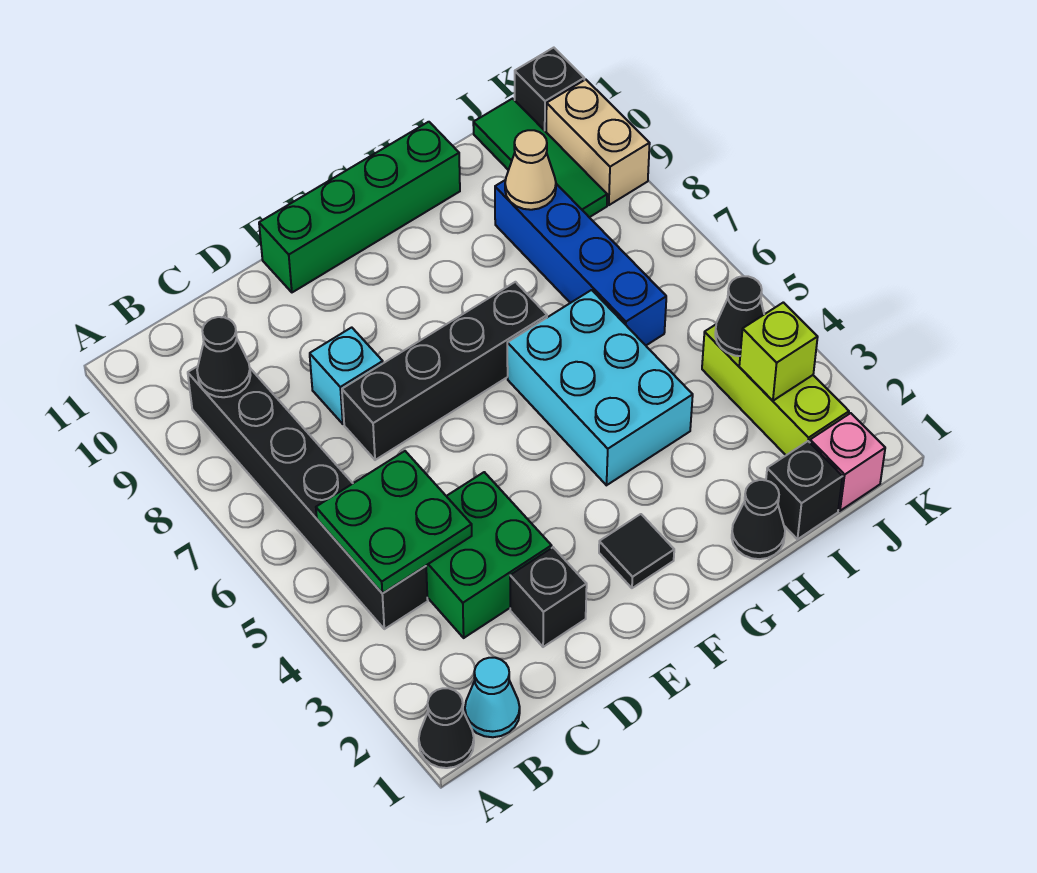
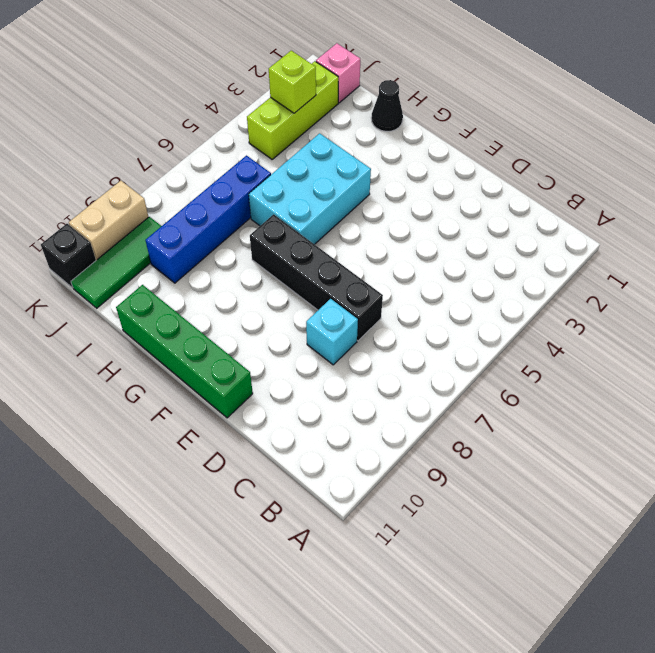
none -> black cone A1 level 1
none -> cyan cone B1 level 1
none -> black brick B4:B9 level 1

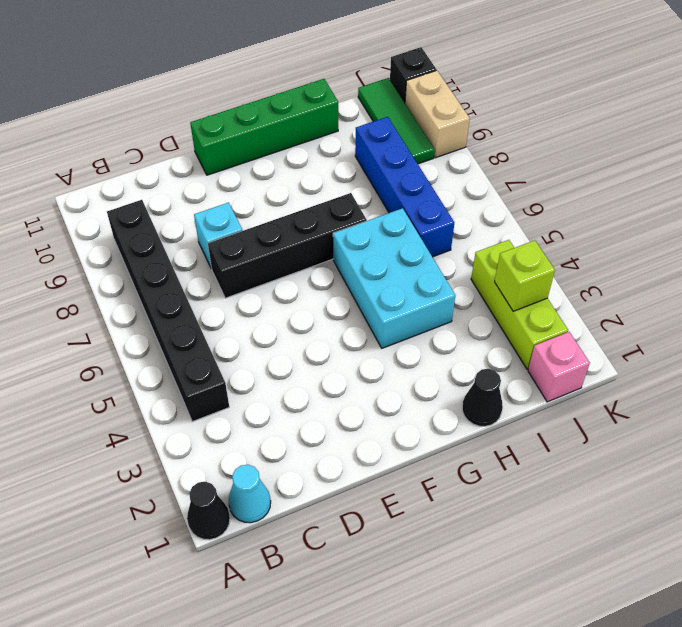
none -> green brick C3:D4 level 1
none -> black brick D2 level 1
none -> black tile F2 level 1

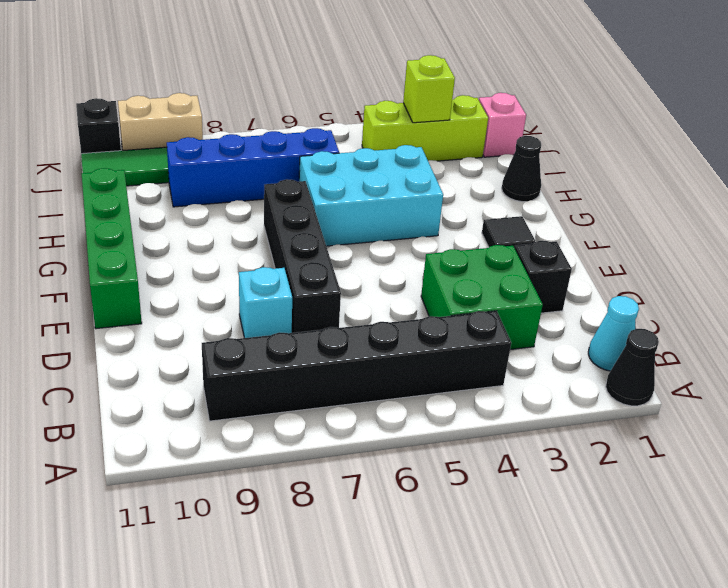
none -> black brick I1 level 1
none -> green plate B4:C5 level 2
none -> black cone B9 level 2

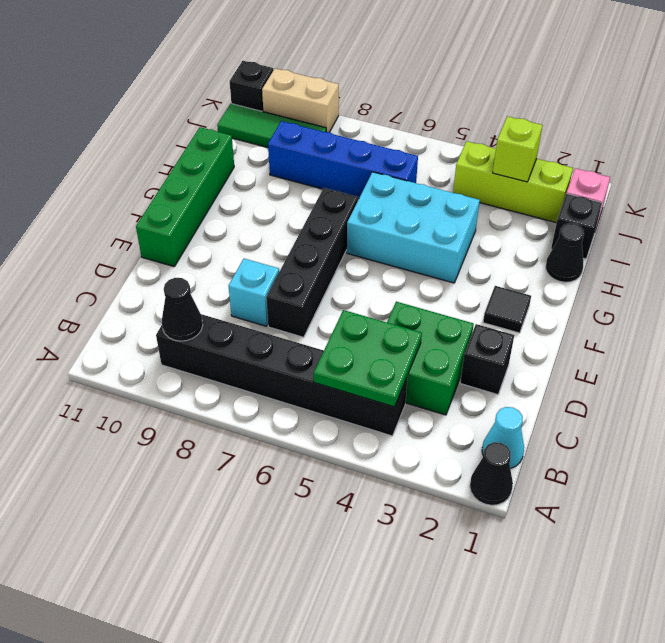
none -> tan cone I9 level 2
none -> black cone J4 level 2

